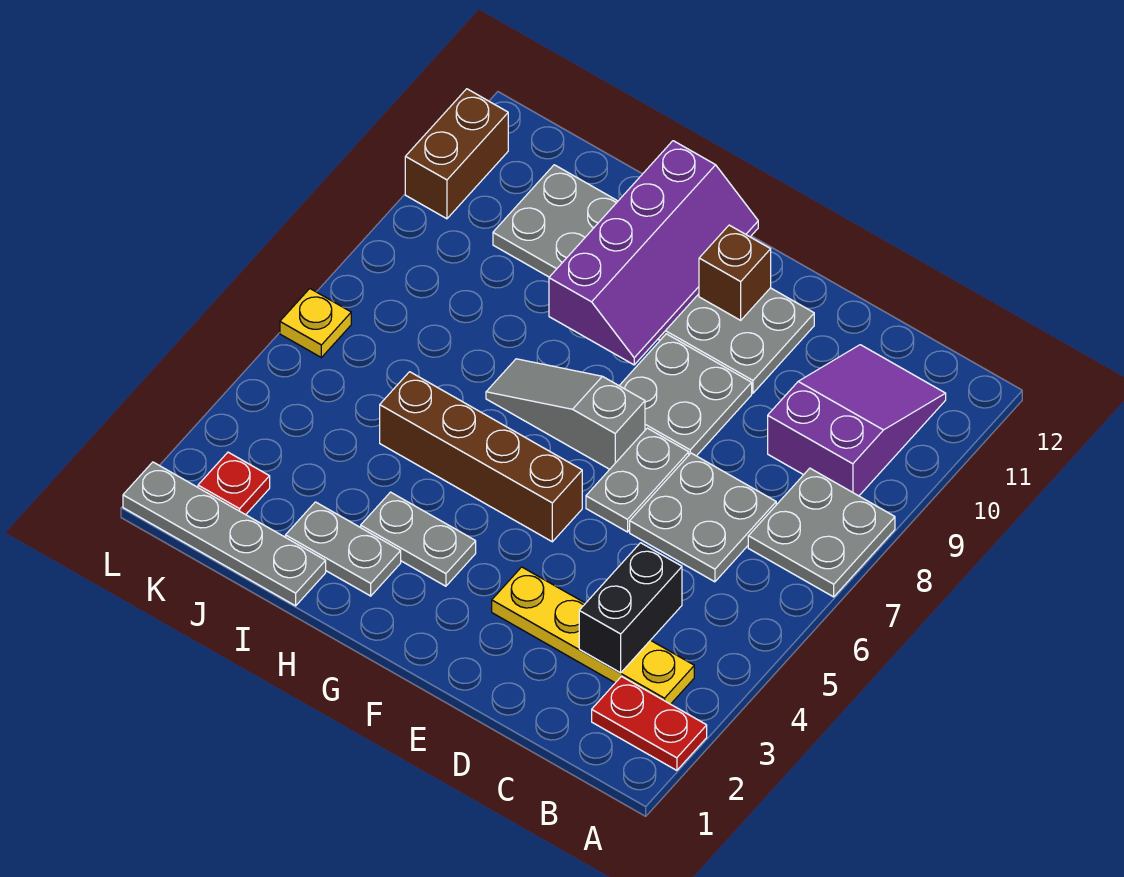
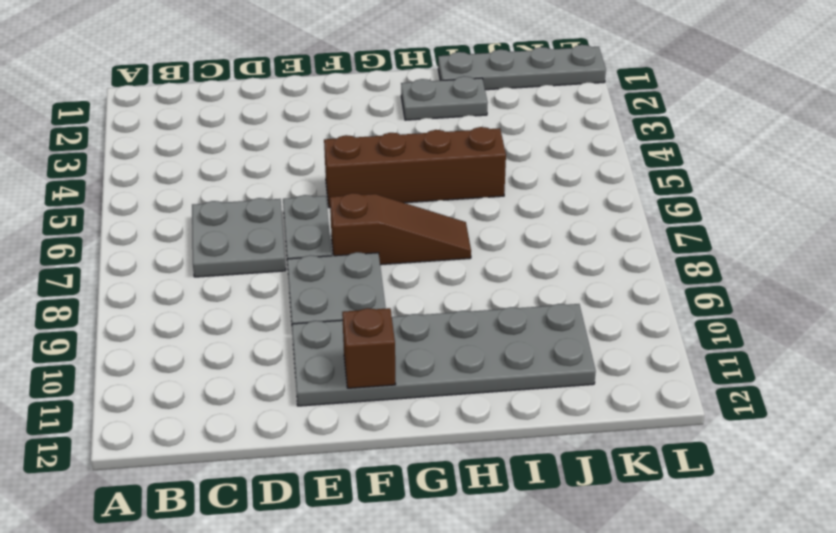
brown slope F7:H7 level 1 top F -> grey slope F7:H7 level 1 top F
none -> red plate A2:B2 level 1
none -> grey plate A7:B8 level 1
none -> yellow plate B3:E3 level 1

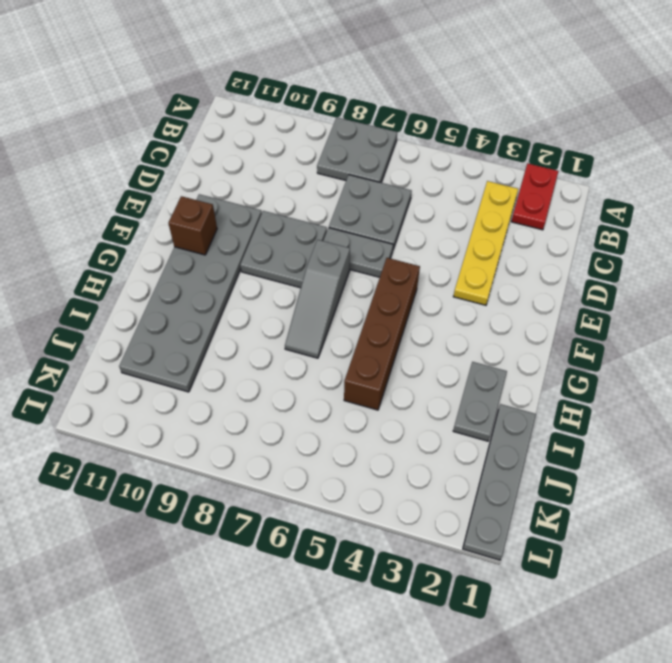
none -> purple slope B9:C11 level 1 top 9
none -> grey plate G3:H3 level 1
none -> red plate K2 level 1

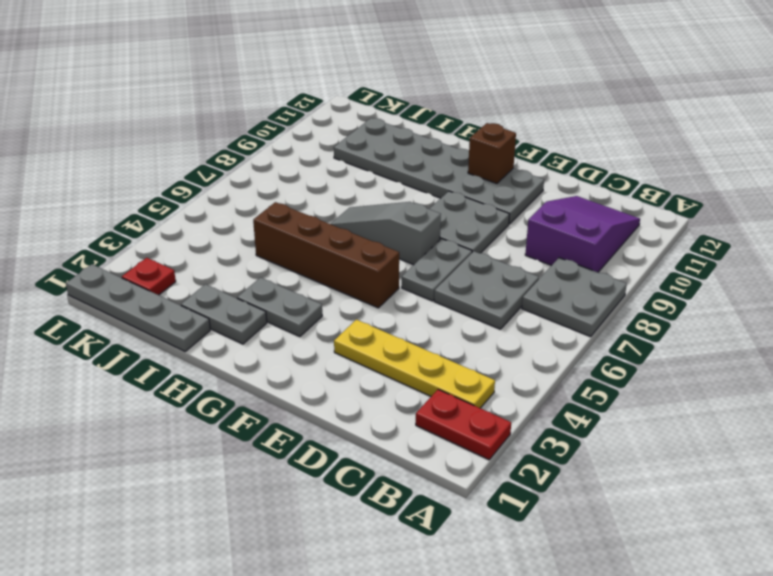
none -> yellow plate L6 level 1
none -> brown brick L10:L11 level 1
none -> black brick C3:C4 level 2

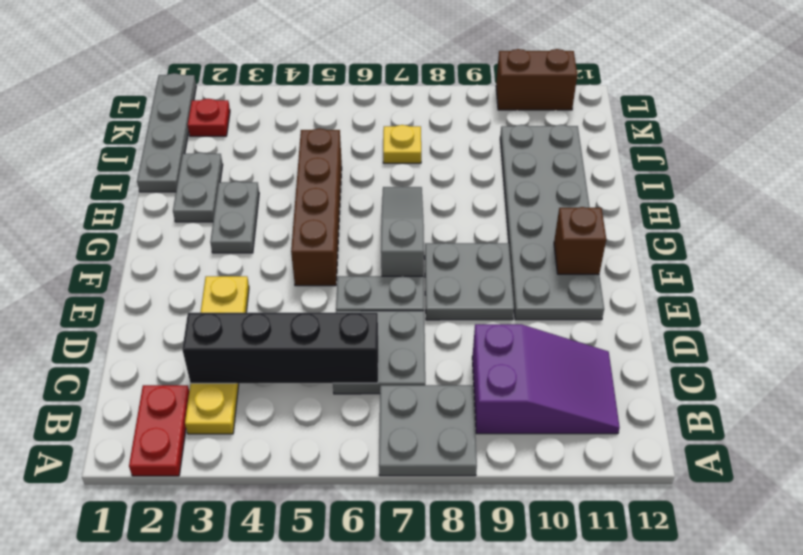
black brick C3:C6 level 2 -> black brick C3:C4 level 2
yellow plate J7 level 1 -> yellow plate L6 level 1
none -> purple slope G9:H12 level 2 top H

